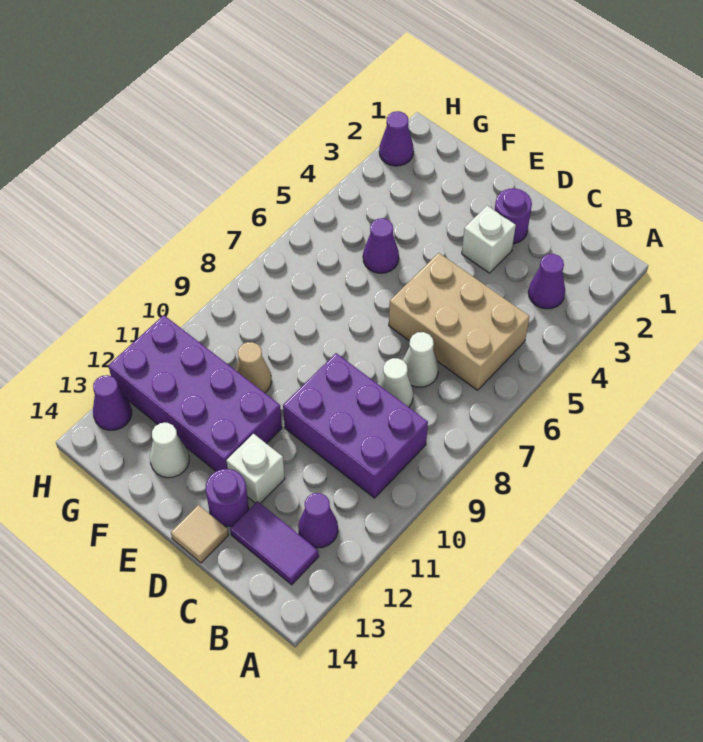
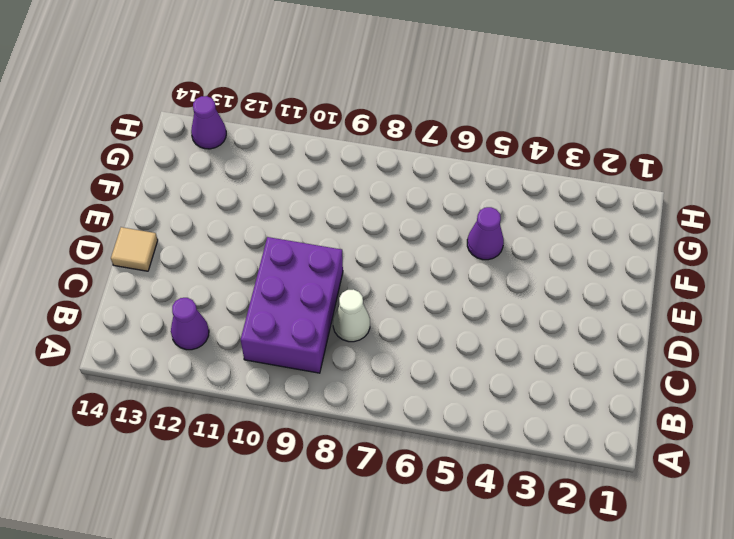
none -> purple cone B3 level 1
none -> tan brick B5:D6 level 1
none -> purple tile B13:C13 level 1

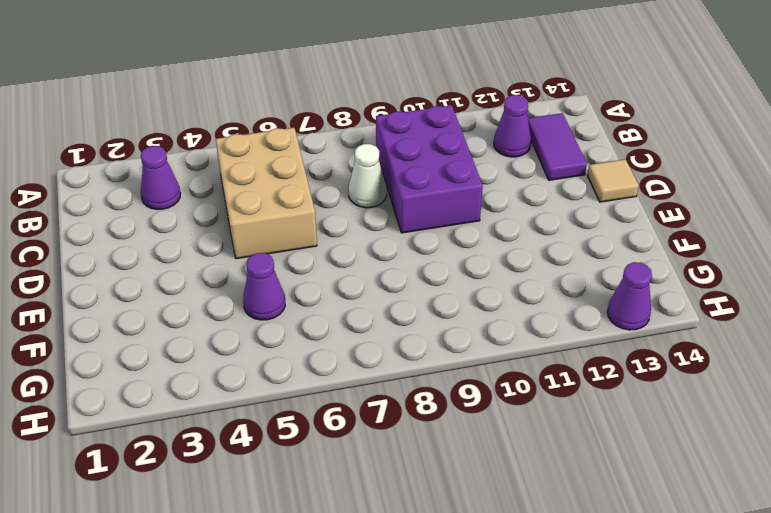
none -> white cone C7 level 1
none -> purple round brick D2 level 1
none -> white brick D3 level 1

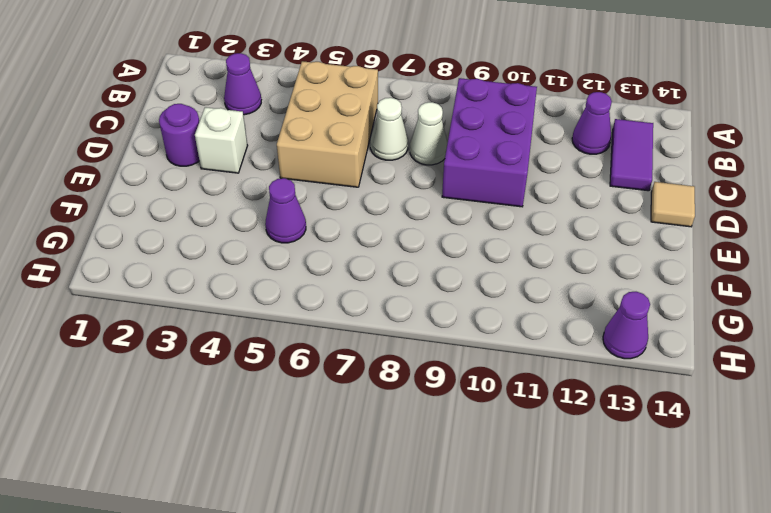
none -> white brick D12 level 1
none -> purple round brick D13 level 1
none -> purple brick E11:H12 level 1

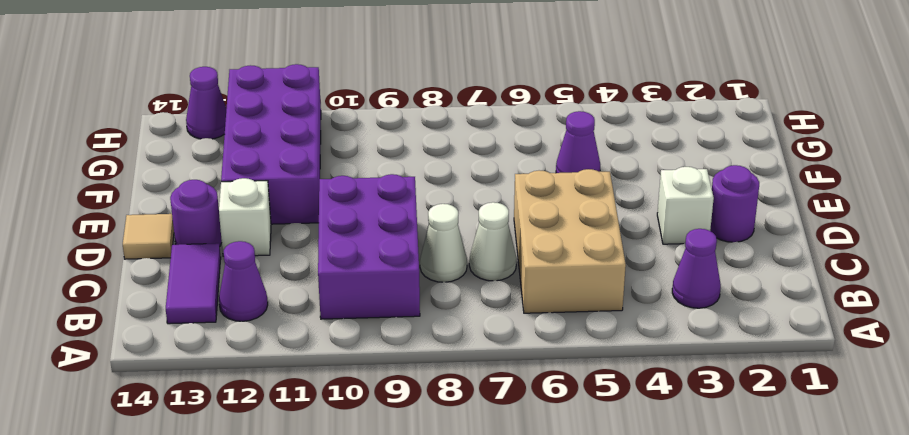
none -> tan cone F10 level 1
none -> white cone F13 level 1
none -> purple cone H2 level 1

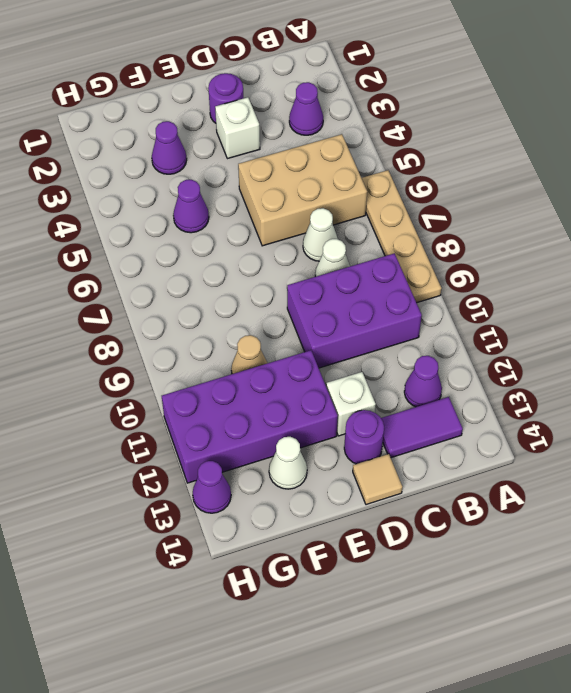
tan plate A6:A9 level 1 -> none
purple cone F3 level 1 -> purple cone H2 level 1

